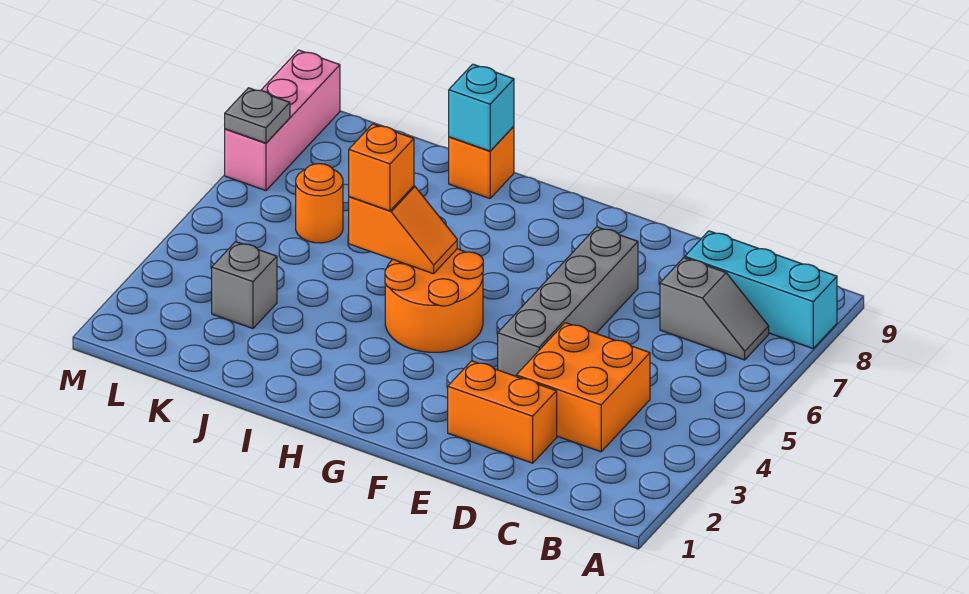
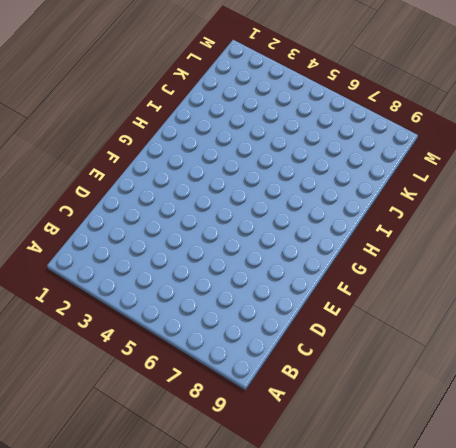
none -> cyan brick A8:C8 level 1
none -> grey slope B7:C7 level 1 top C
none -> orange brick C3:D4 level 1

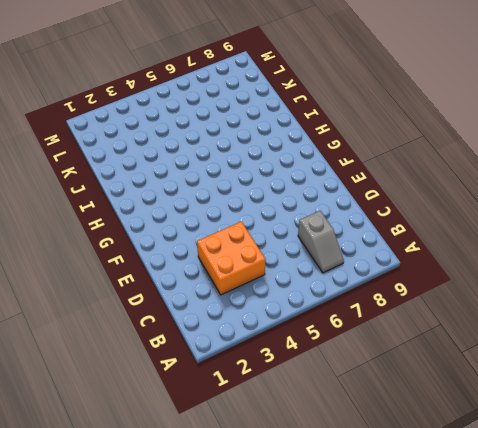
none -> cyan brick A8:C8 level 1
none -> orange brick D2:E2 level 1
none -> grey brick E4:E7 level 1

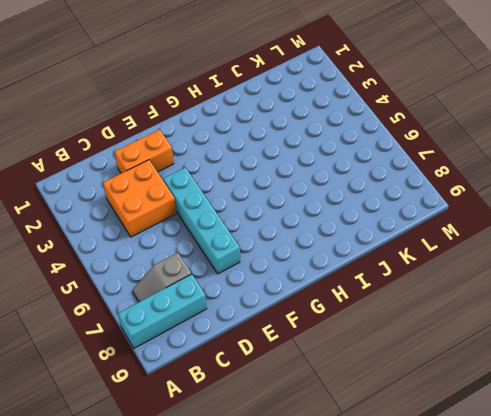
cyan brick E4:E7 level 1 -> grey brick E4:E7 level 1
none -> orange round brick G4:H5 level 1
none -> orange brick I9 level 1
none -> grey brick K3 level 1

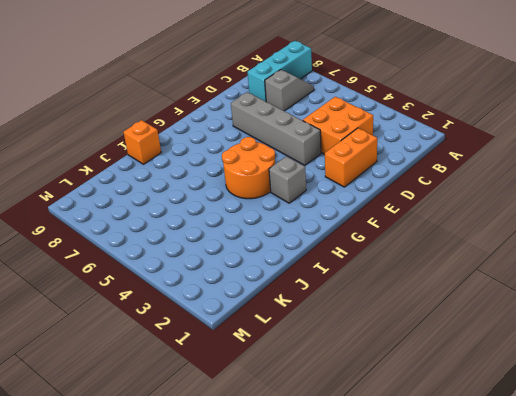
grey brick G3 level 1 -> grey brick K3 level 1
none -> orange round brick K6 level 1
none -> pink brick M7:M9 level 1
none -> orange slope H5:I5 level 2 top I

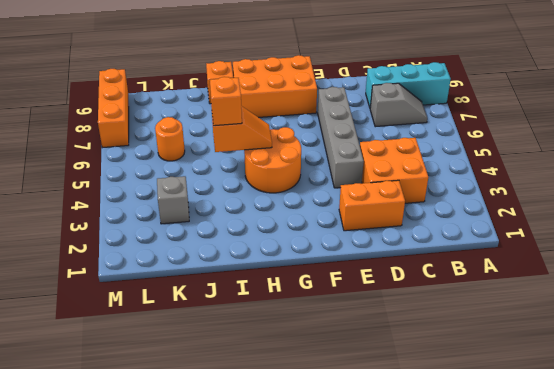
orange brick F8:H9 level 1 -> none
orange brick M7:M9 level 1 -> pink brick M7:M9 level 1
none -> cyan brick I9 level 2
none -> grey plate M7 level 2

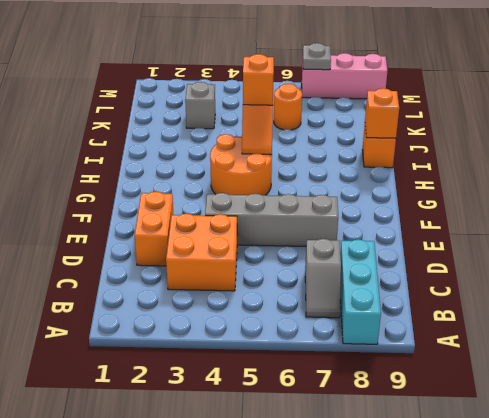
orange brick I9 level 2 -> cyan brick I9 level 2

